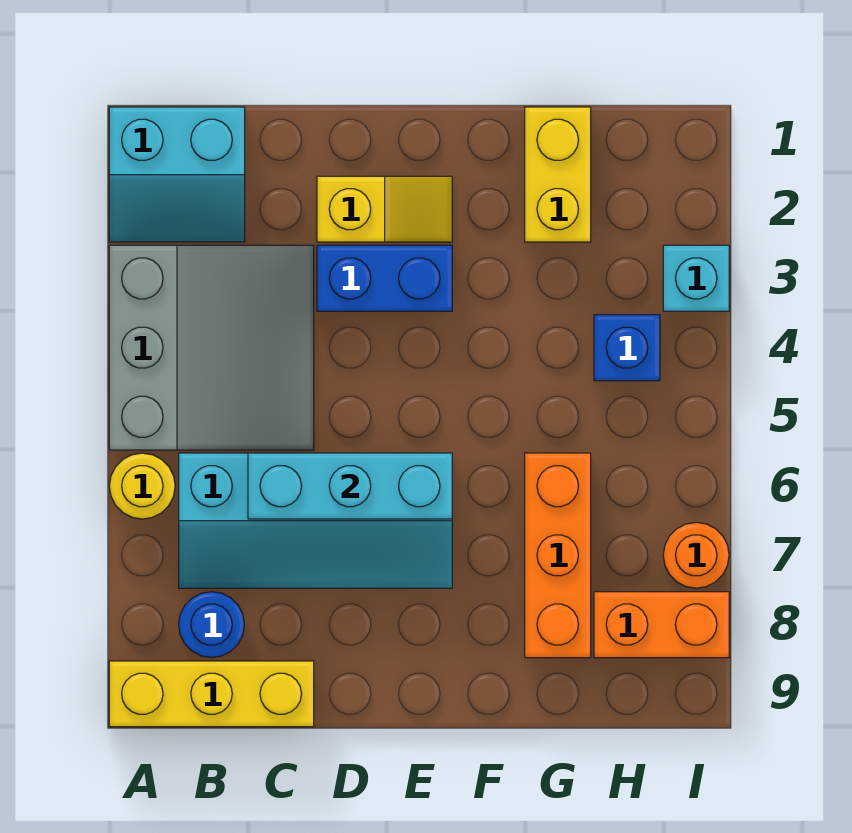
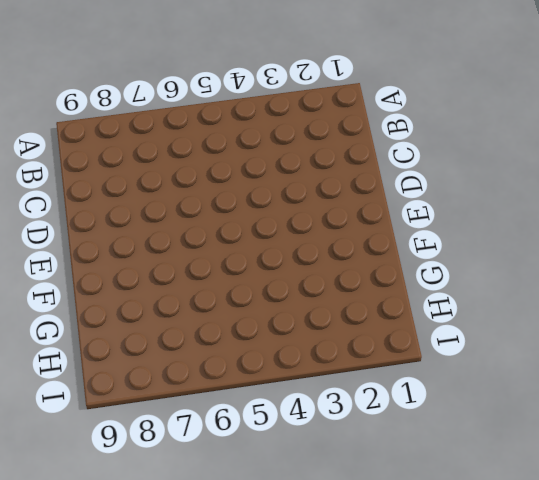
none -> cyan slope A1:B2 level 1 top 1
none -> grey slope A3:C5 level 1 top A
none -> yellow round brick A6 level 1

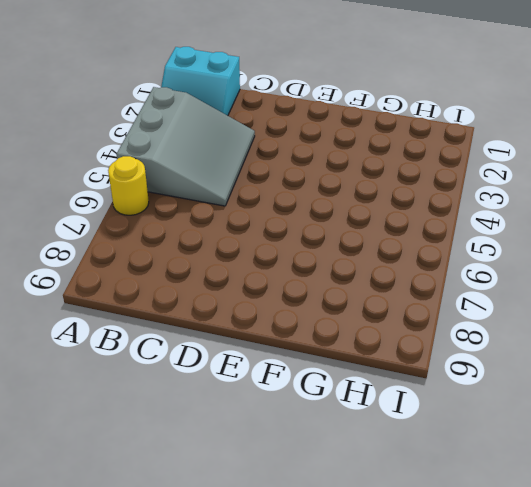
none -> yellow brick A9:C9 level 1
none -> cyan slope B6:E7 level 1 top 6
none -> blue round brick B8 level 1

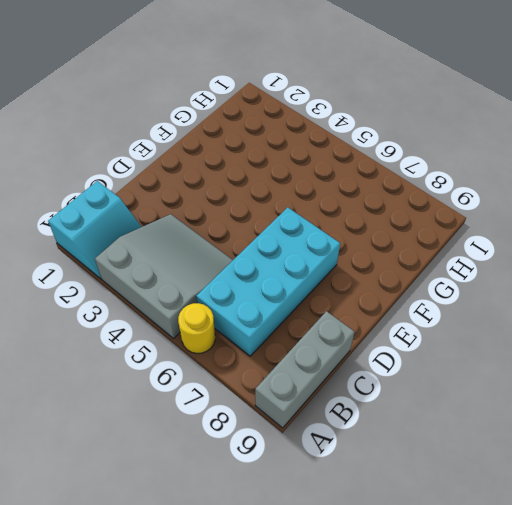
grey brick A9:C9 level 1 -> yellow brick A9:C9 level 1
cyan brick B6:E7 level 1 -> cyan slope B6:E7 level 1 top 6
none -> blue round brick B8 level 1
none -> yellow slope D2:E2 level 1 top D
none -> blue brick D3:E3 level 1

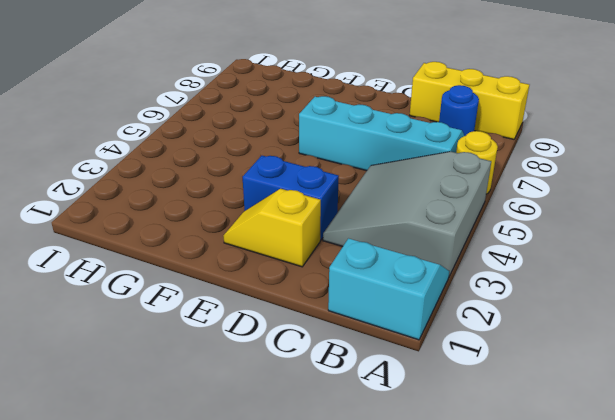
none -> yellow brick G1:G2 level 1
none -> orange brick G6:G8 level 1
none -> blue brick H4 level 1

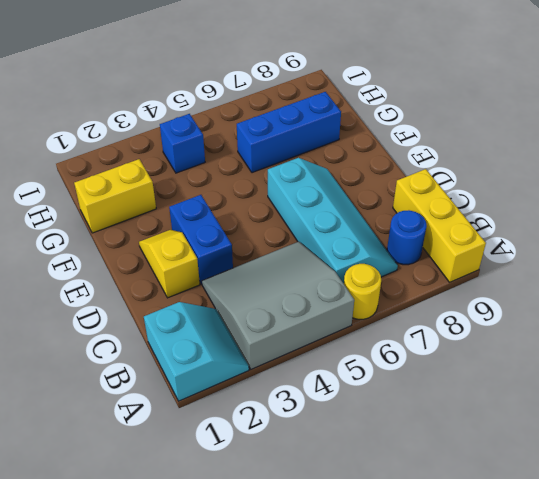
blue brick G6:G8 level 1 -> orange brick G6:G8 level 1
none -> orange brick H8:I8 level 1
none -> cyan brick I3 level 1
none -> orange round brick I7 level 1

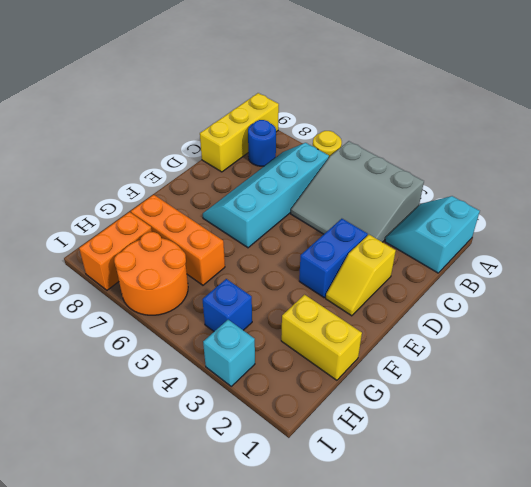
orange round brick H6:I7 level 1 -> orange round brick I7 level 1
none -> cyan brick C6:E6 level 2

